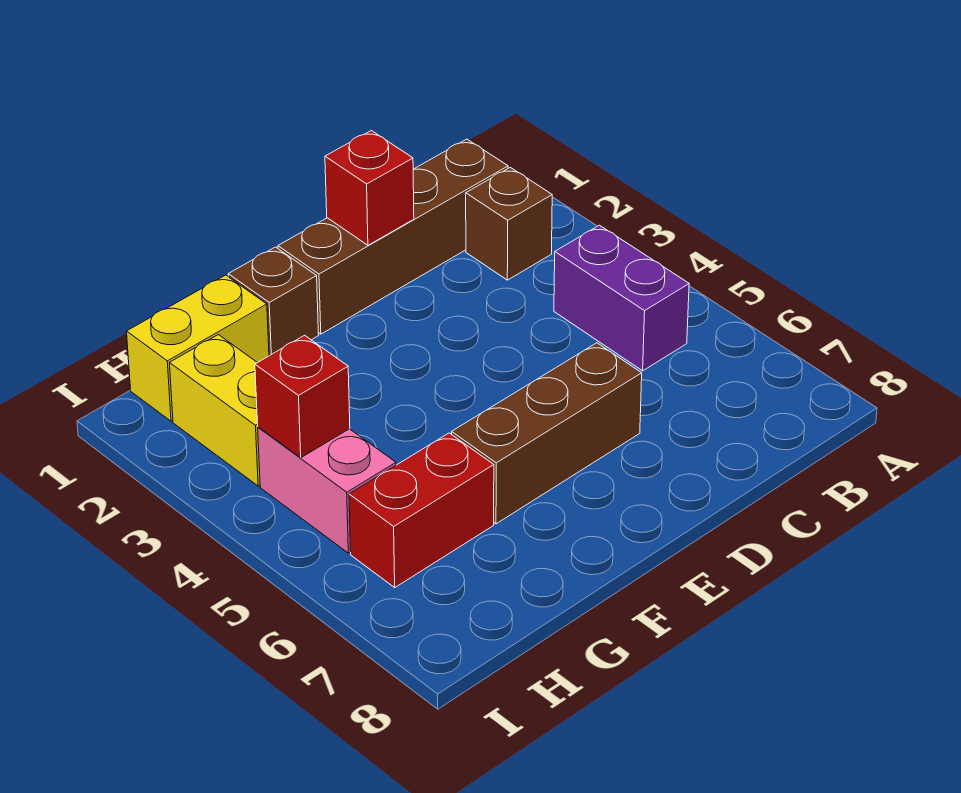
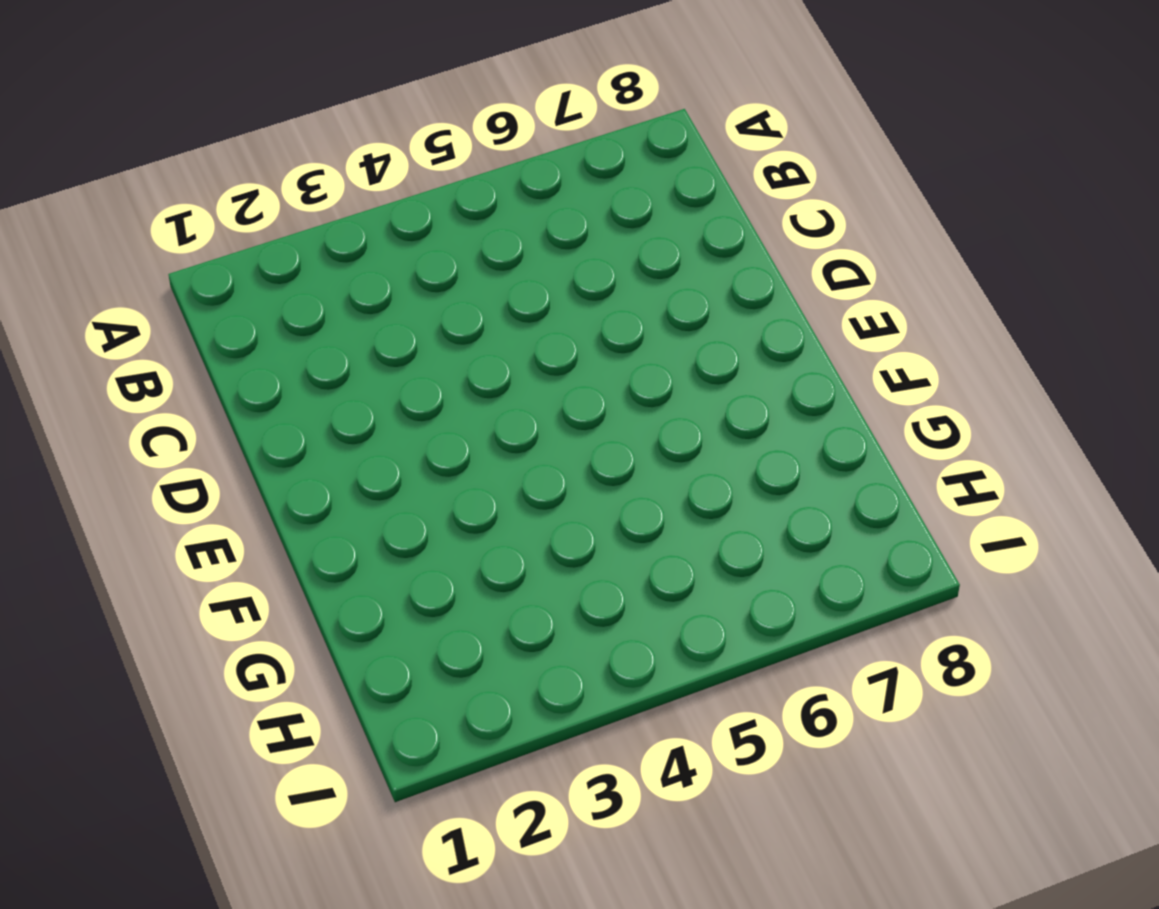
none -> brown brick B1:E1 level 1
none -> brown brick B2 level 1

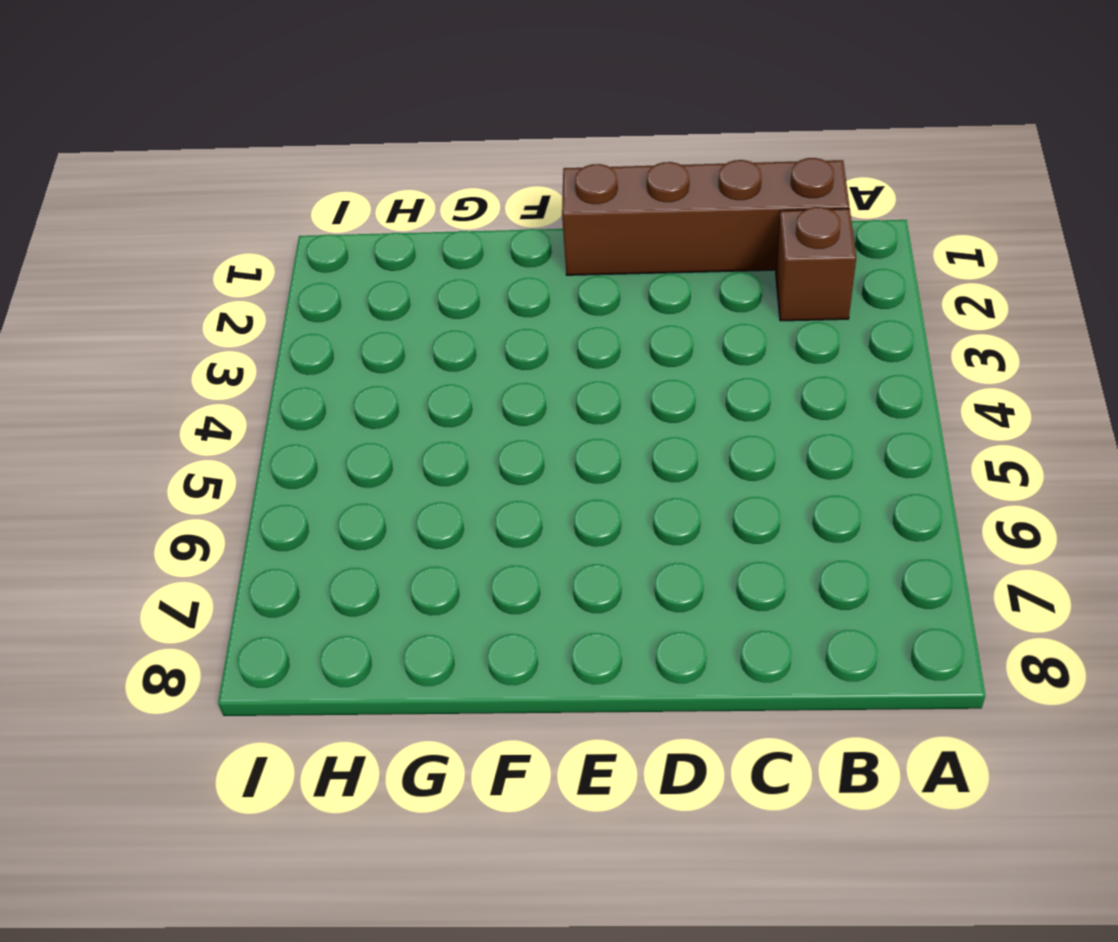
none -> purple brick B4:B5 level 1
none -> brown brick D6:F6 level 1

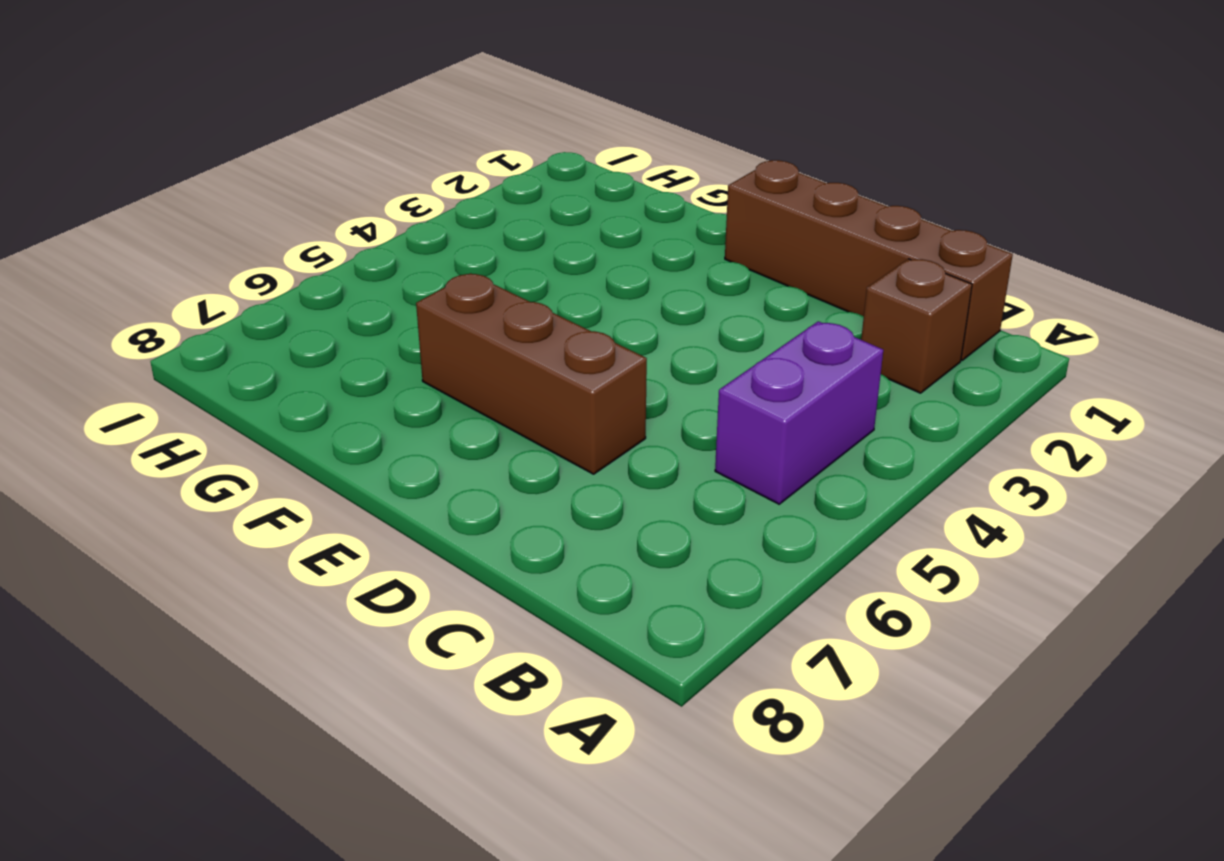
none -> brown brick F1 level 1
none -> yellow brick G1:H1 level 1

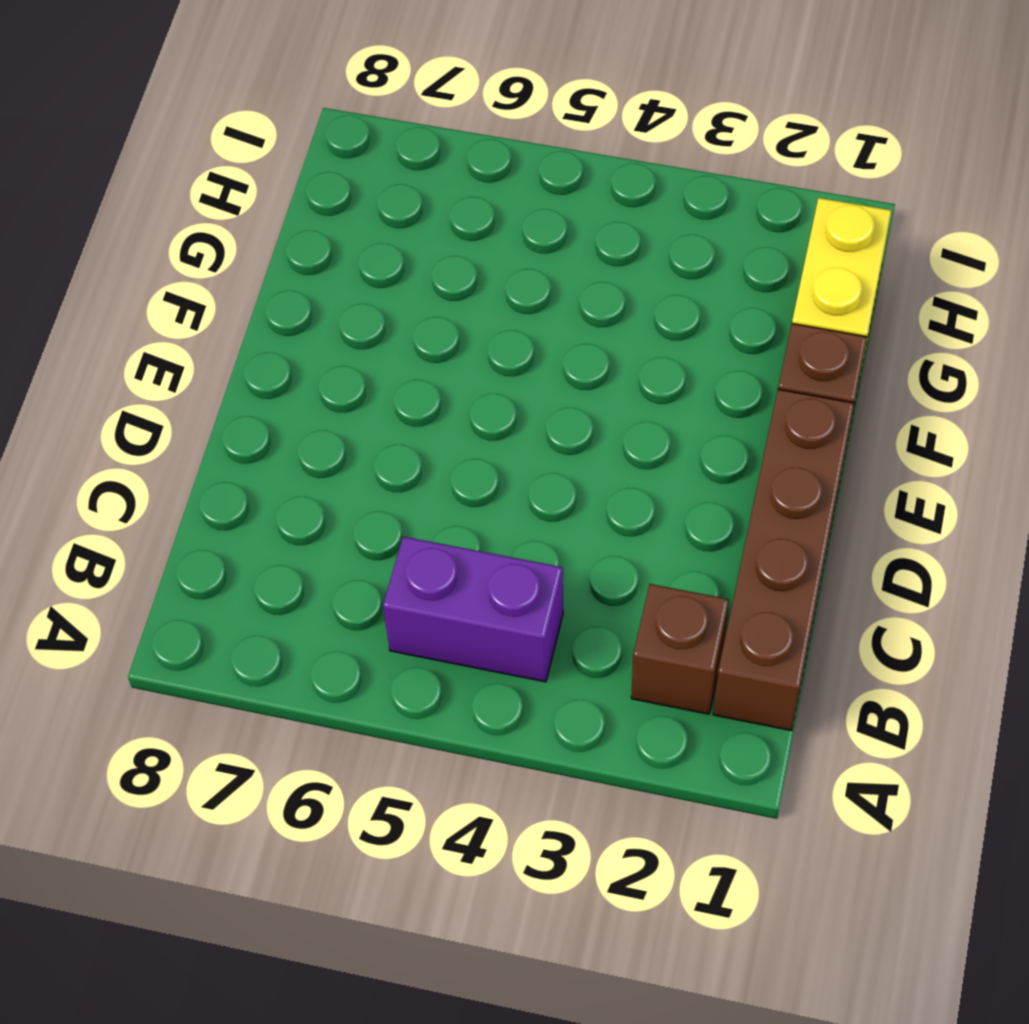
none -> brown brick D6:F6 level 1
none -> red brick G6:H6 level 1

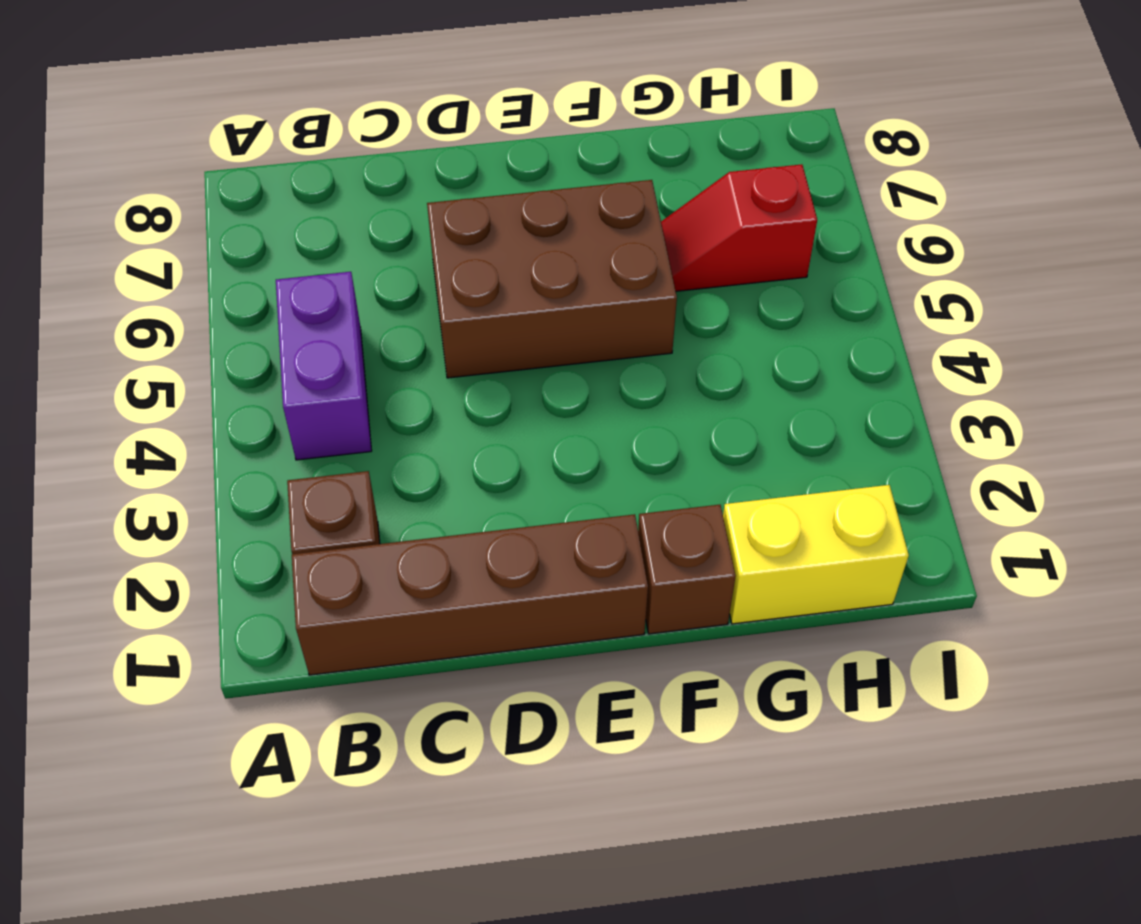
brown brick D5:F6 level 1 -> brown brick D6:F6 level 1
red slope G6:H6 level 1 top H -> red brick G6:H6 level 1
none -> yellow brick H2:H3 level 1
none -> pink brick H4:H5 level 1

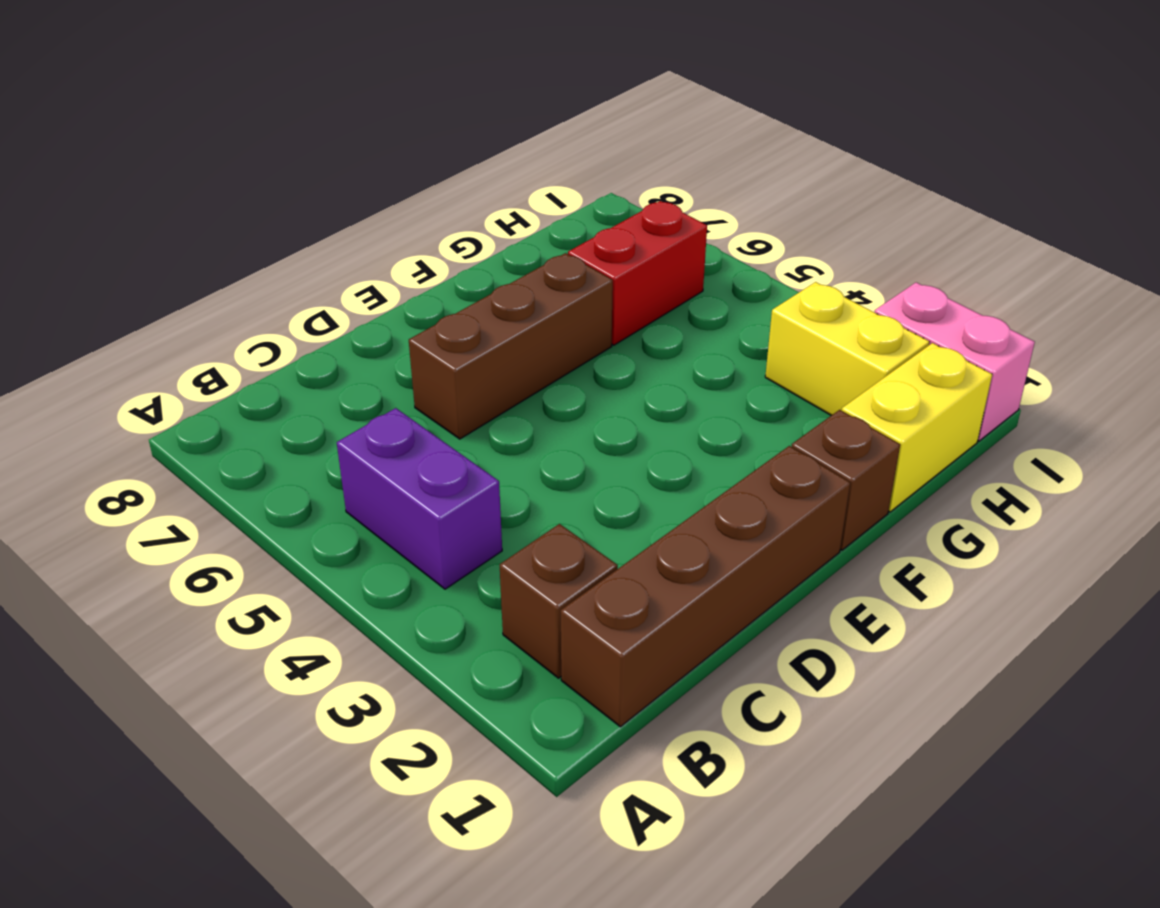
pink brick I1:I2 level 1 -> pink brick H4:H5 level 1
none -> red brick D1 level 2
none -> red brick H4 level 2

